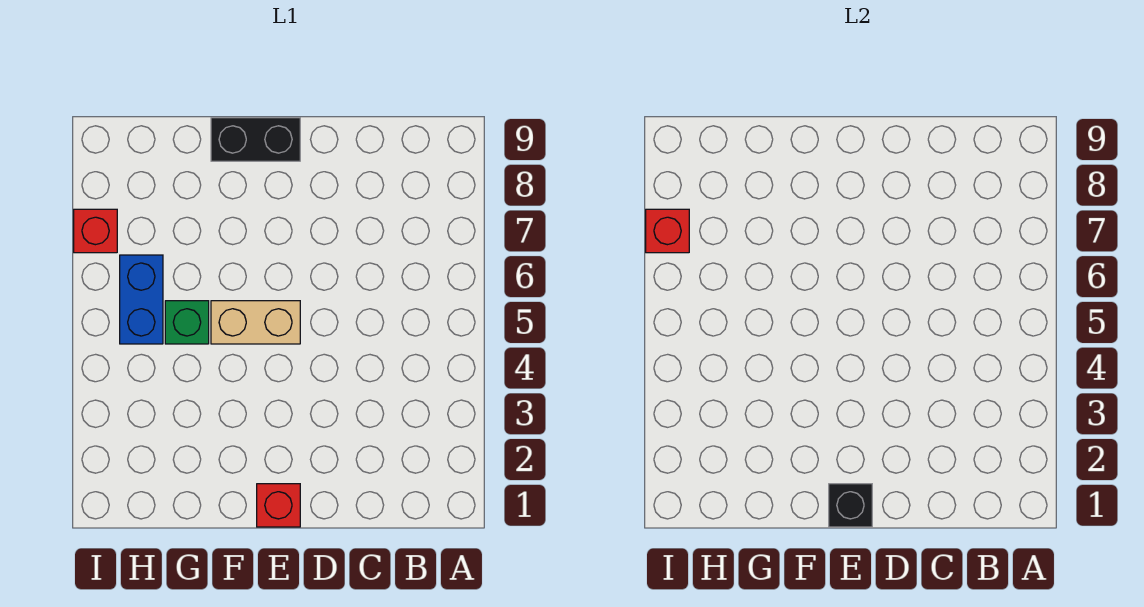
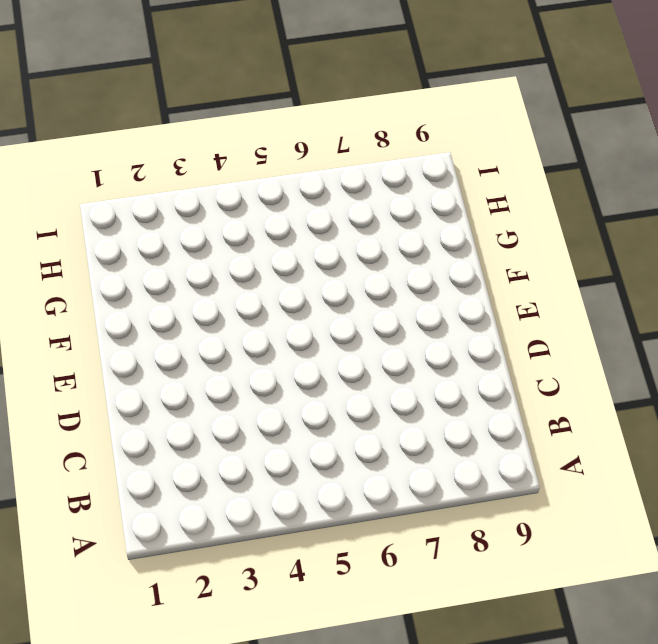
none -> red brick E1 level 1
none -> tan brick E5:F5 level 1

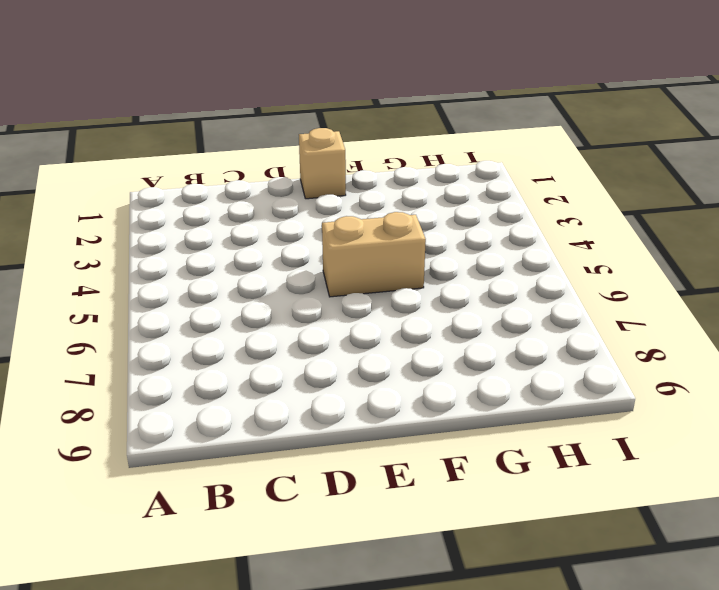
tan brick E1 level 1 -> red brick E1 level 1
none -> black brick E9:F9 level 1
none -> green brick G5 level 1

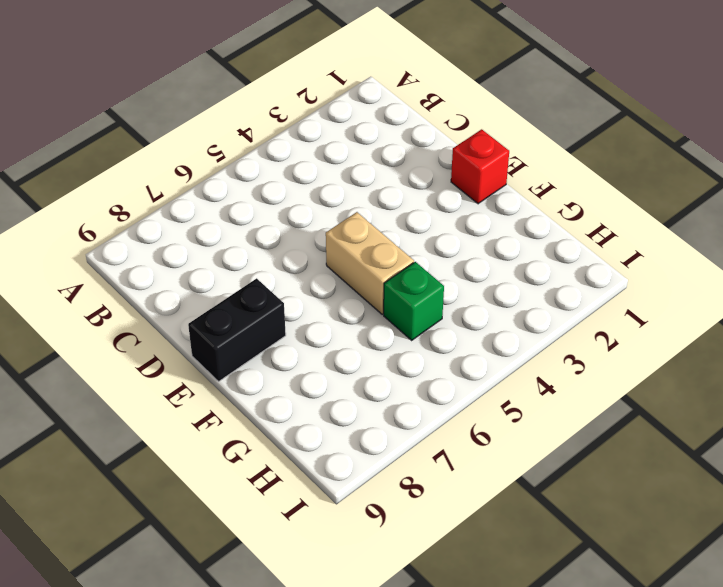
black brick E8:E9 level 1 -> black brick E9:F9 level 1
none -> blue brick H5:H6 level 1
none -> red brick I7 level 1

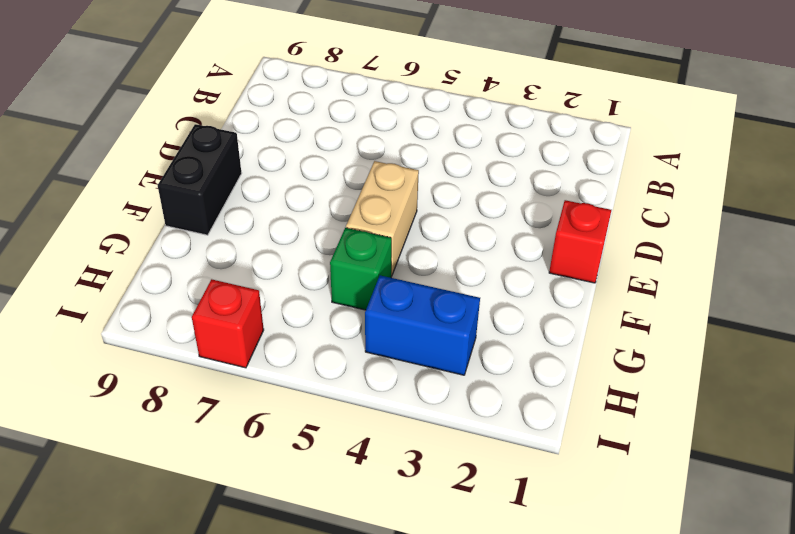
blue brick H3:H4 level 1 -> blue brick H5:H6 level 1
none -> black brick E1 level 2
none -> red brick I7 level 2

